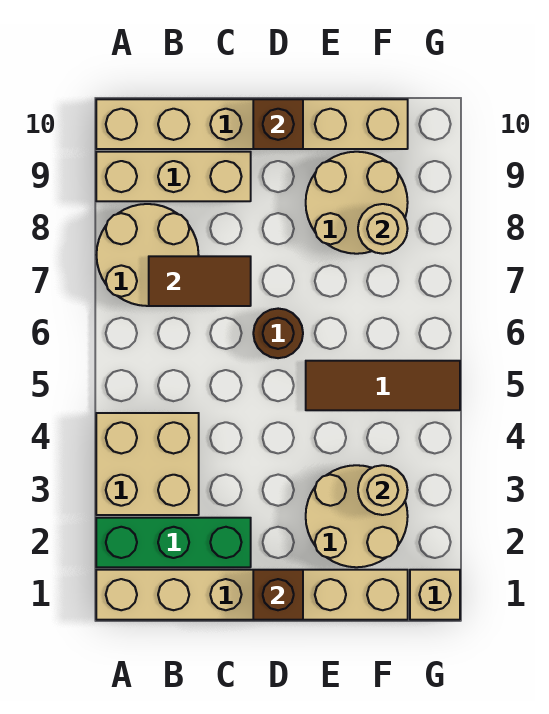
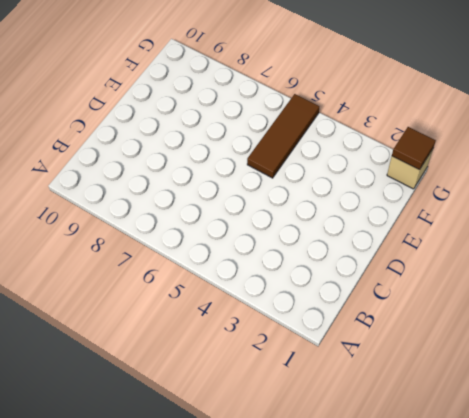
brown tile G1 level 2 -> none
none -> tan brick A1:F1 level 1
none -> green brick A2:C2 level 1
none -> tan brick A3:B4 level 1

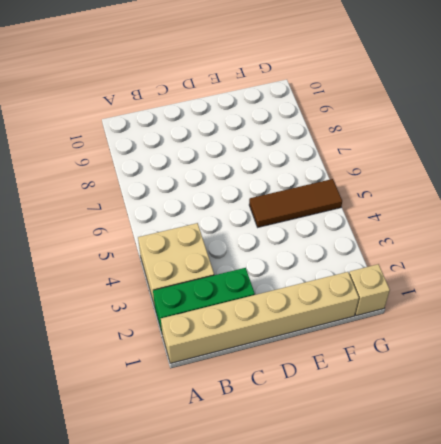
none -> tan round brick A7:B8 level 1
none -> tan brick A9:C9 level 1
none -> tan brick A10:F10 level 1

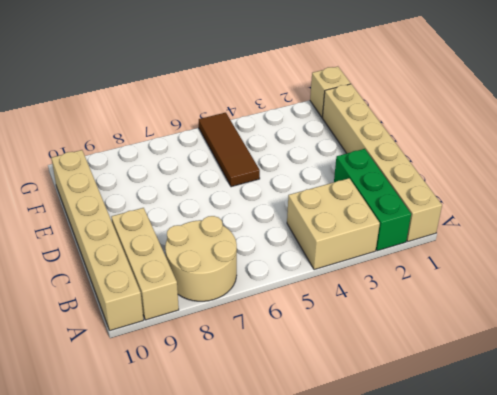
none -> brown round brick D6 level 1
none -> tan round brick E2:F3 level 1
none -> tan round brick E8:F9 level 1

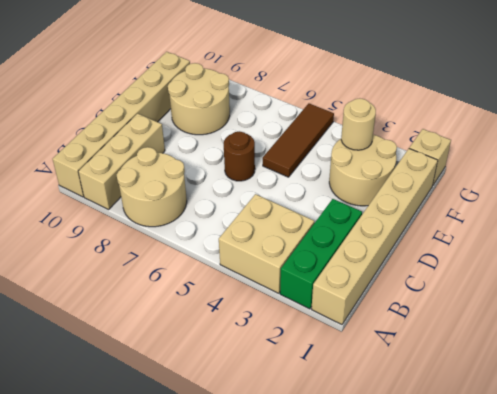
none -> brown tile B7:C7 level 2
none -> brown brick D1 level 2
none -> brown brick D10 level 2

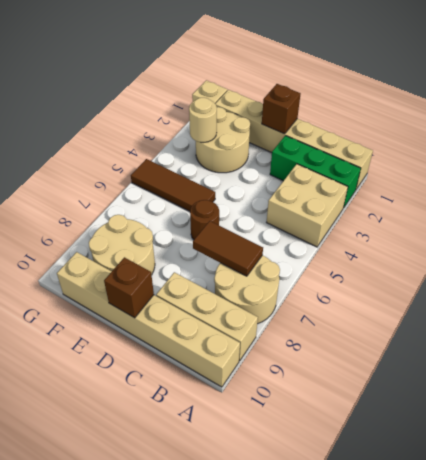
none -> tan round brick F8 level 2

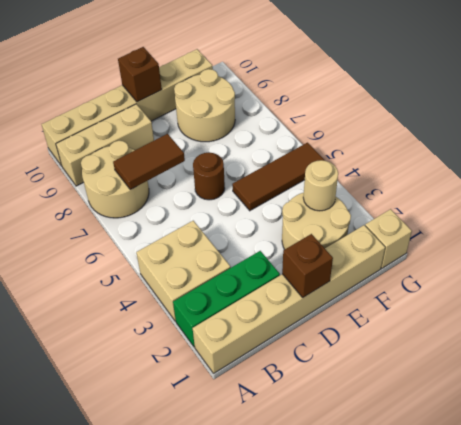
none -> tan round brick F8 level 2

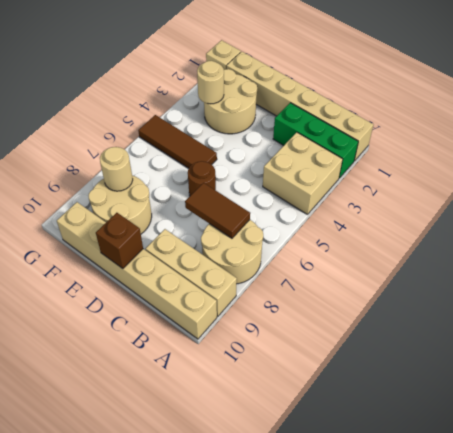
none -> brown brick D1 level 2

